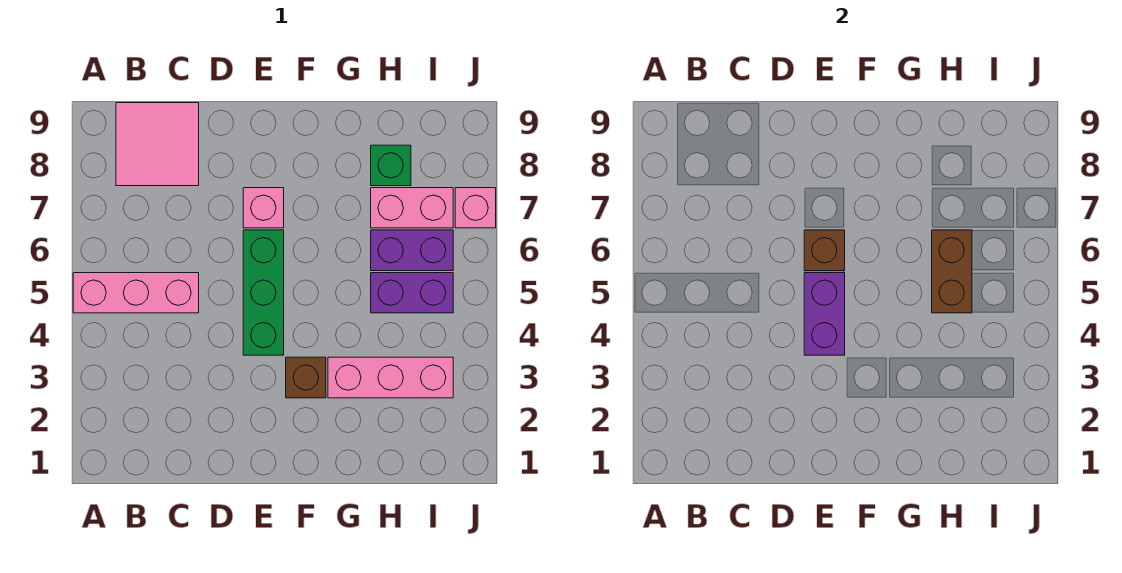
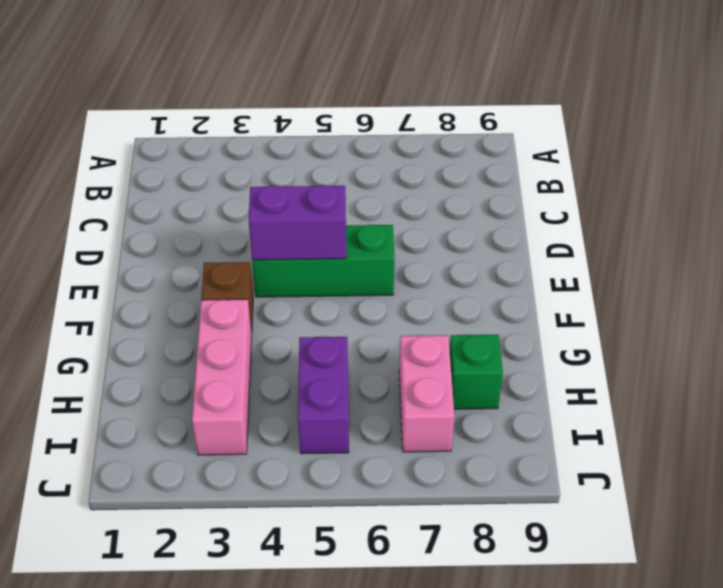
none -> pink brick A5:C5 level 1
none -> pink tile B8:C9 level 1
none -> pink brick E7 level 1

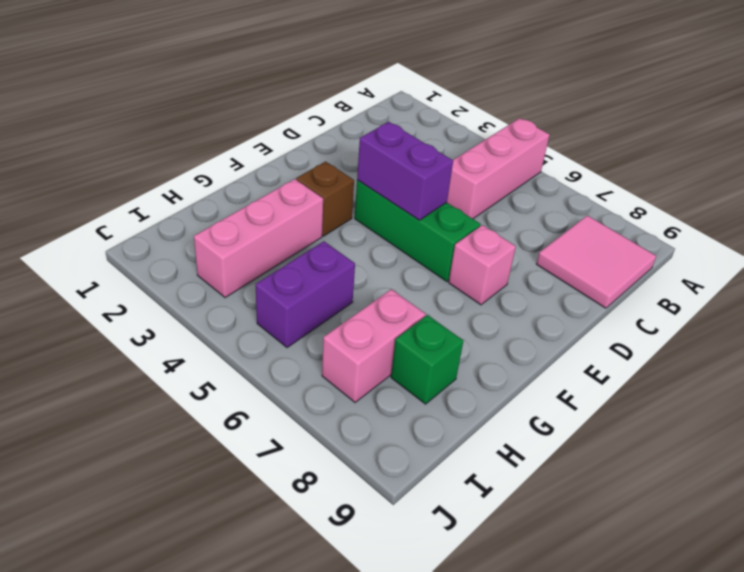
none -> purple brick H6:I6 level 1
none -> pink brick J7 level 1
none -> brown brick E6 level 2

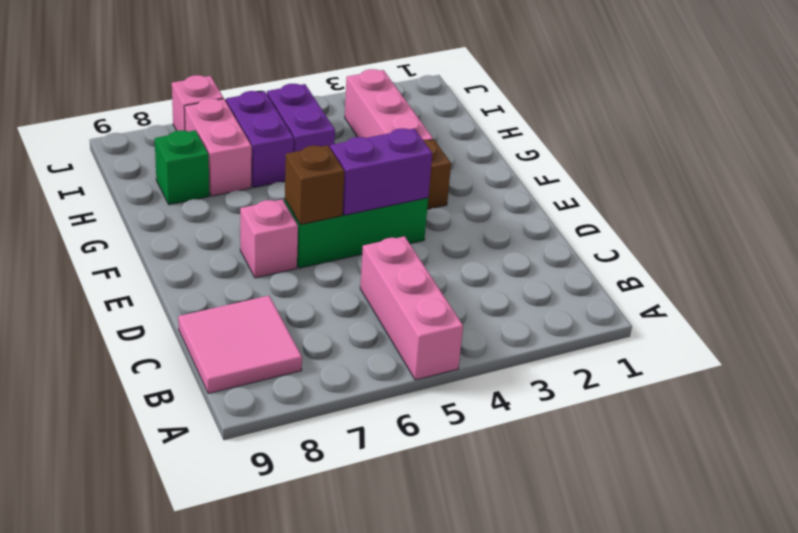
none -> brown brick H5:H6 level 2

